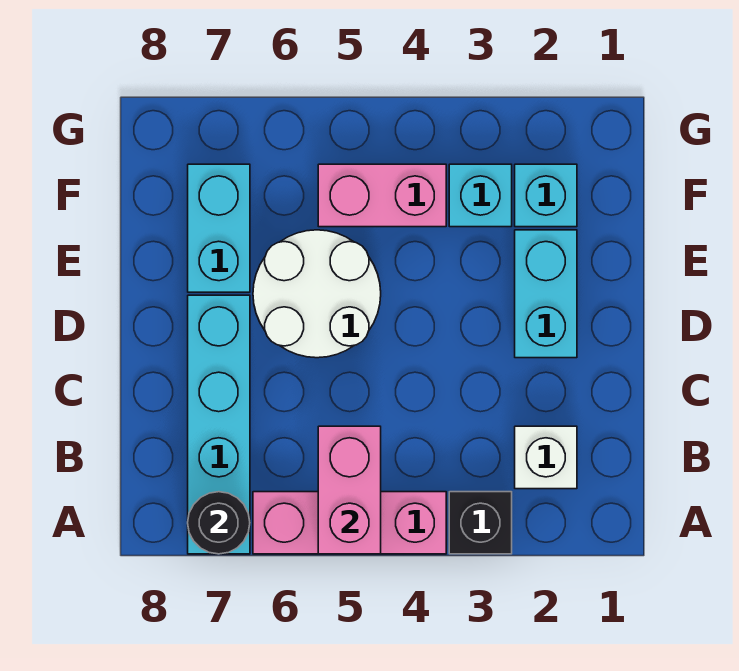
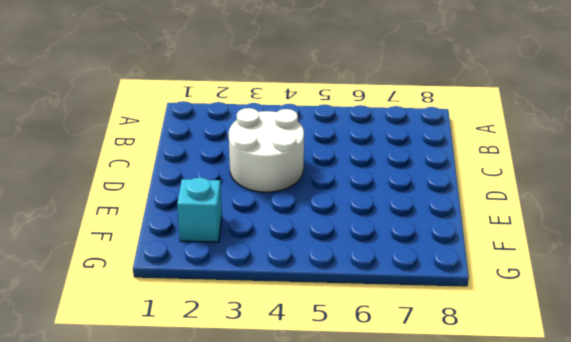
white round brick C3:D4 level 1 -> white round brick D5:E6 level 1
none -> black brick A3 level 1
none -> pink brick A4:A6 level 1
none -> cyan brick A7:D7 level 1

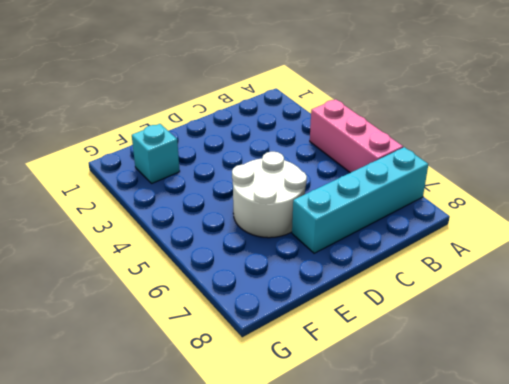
none -> black brick A3 level 1
none -> white brick B2 level 1
none -> cyan brick D2:E2 level 1

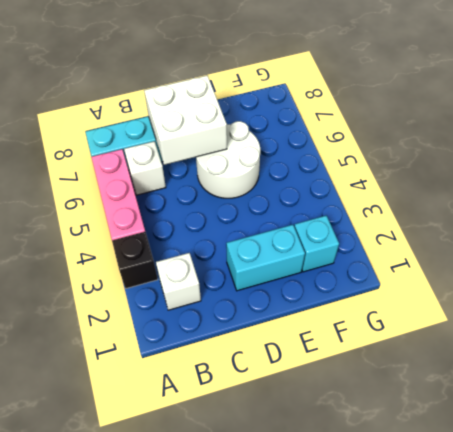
white brick B6 level 1 -> none
white brick C6:D7 level 2 -> none
none -> cyan brick E7:F7 level 1
none -> cyan brick F3 level 1
none -> pink brick F4:F5 level 1

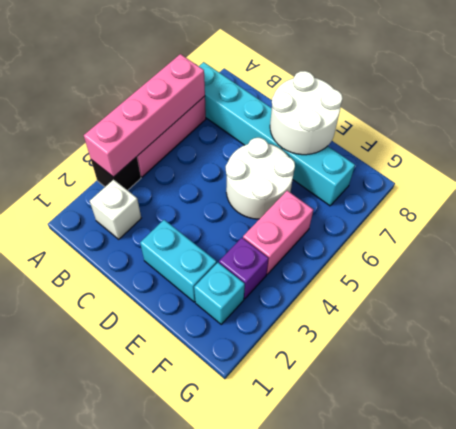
pink brick A3:A6 level 2 -> pink brick A5:B5 level 2
white round brick D7:E8 level 2 -> none
purple brick F3 level 1 -> cyan brick F3 level 1
none -> black round brick A7 level 2

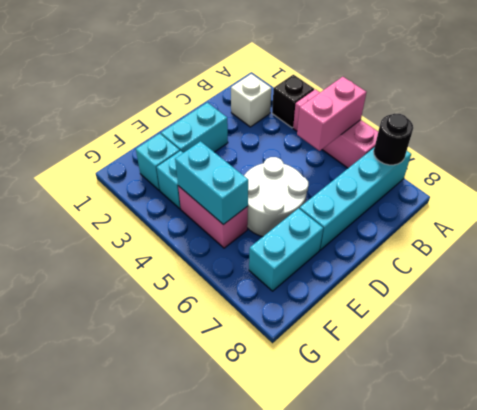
cyan brick F4:F5 level 2 -> none

